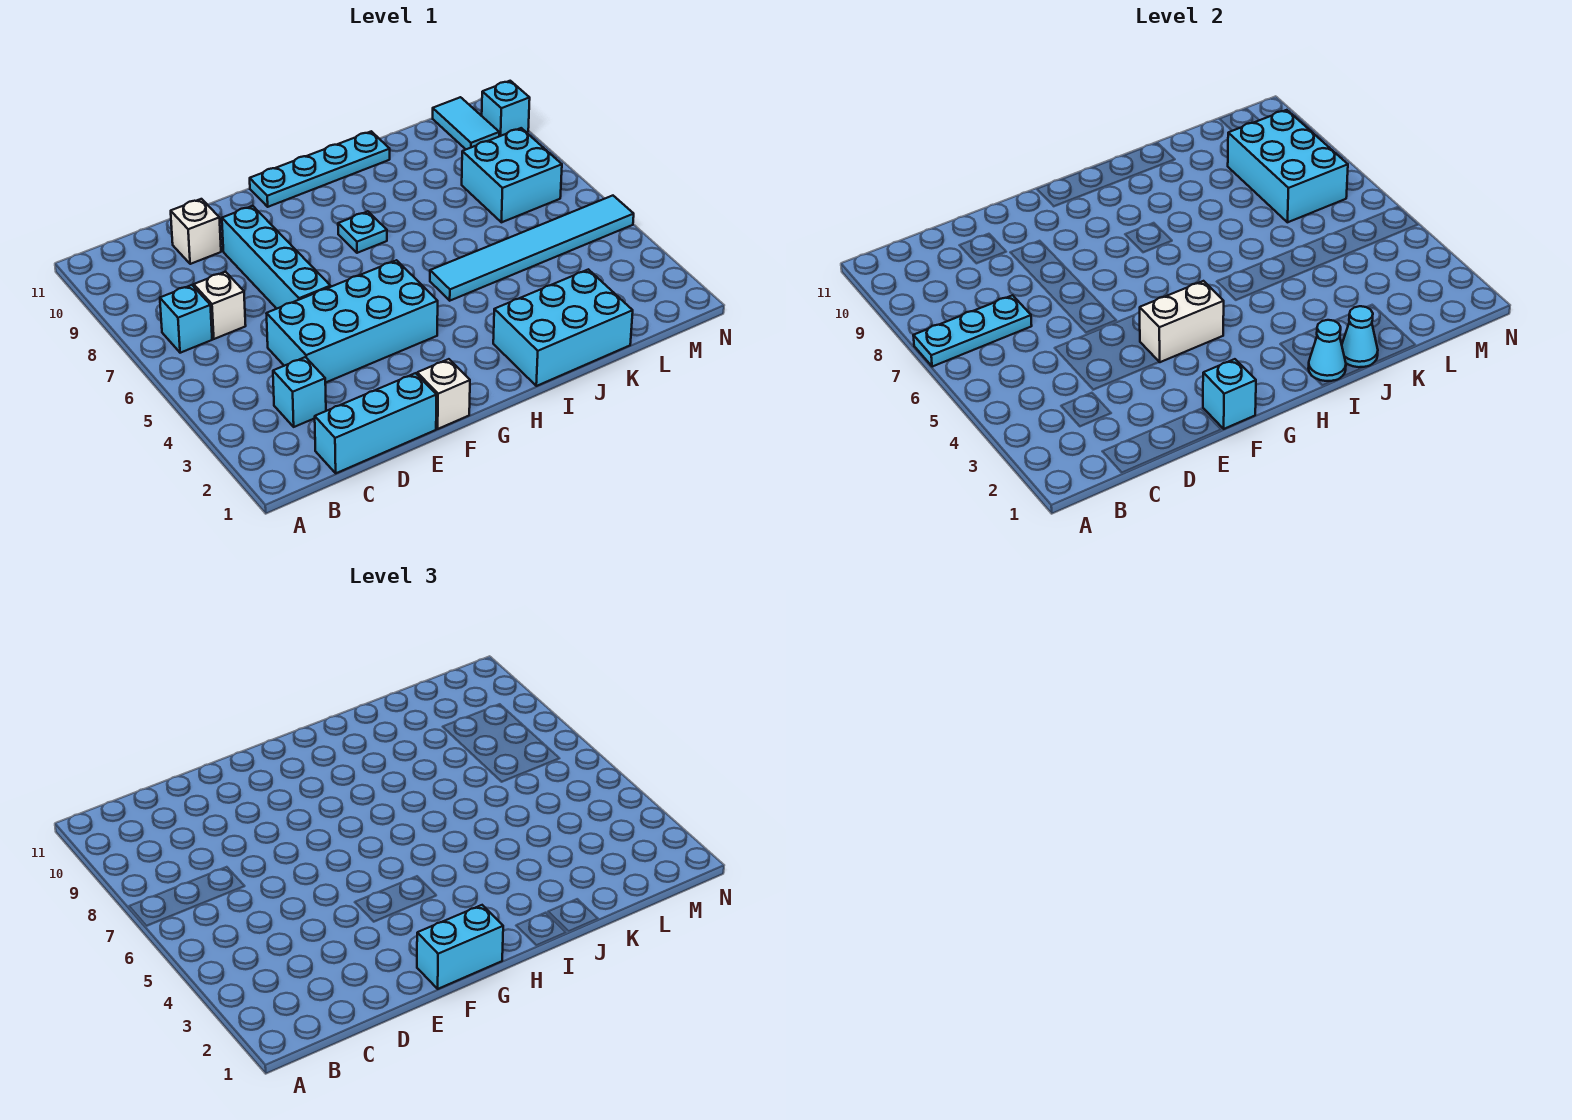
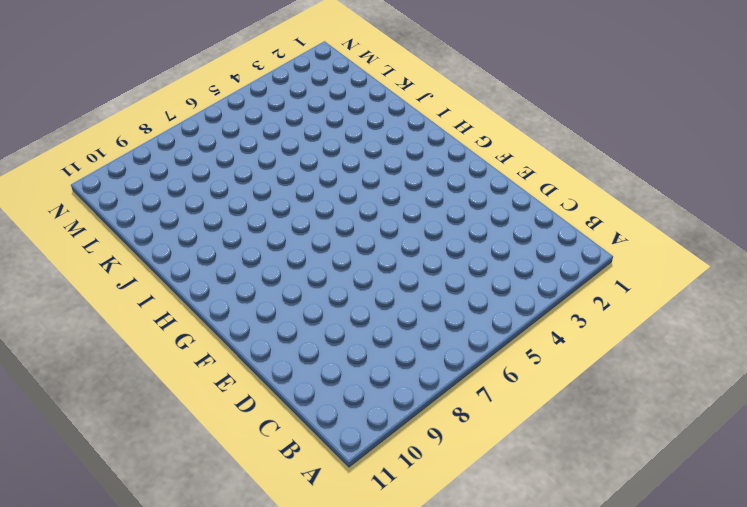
none -> cyan brick B7 level 1
none -> cyan brick C1:E1 level 1
none -> cyan brick C3 level 1

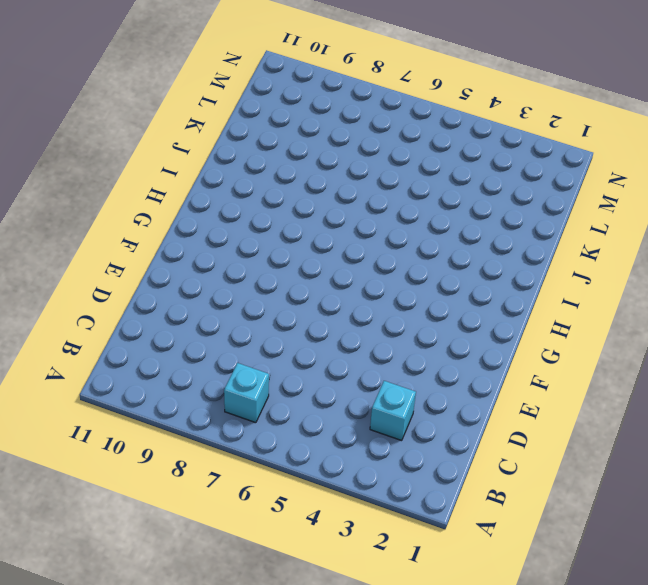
none -> cyan brick C1:E1 level 1
none -> white brick C7 level 1
none -> cyan brick D4:G5 level 1

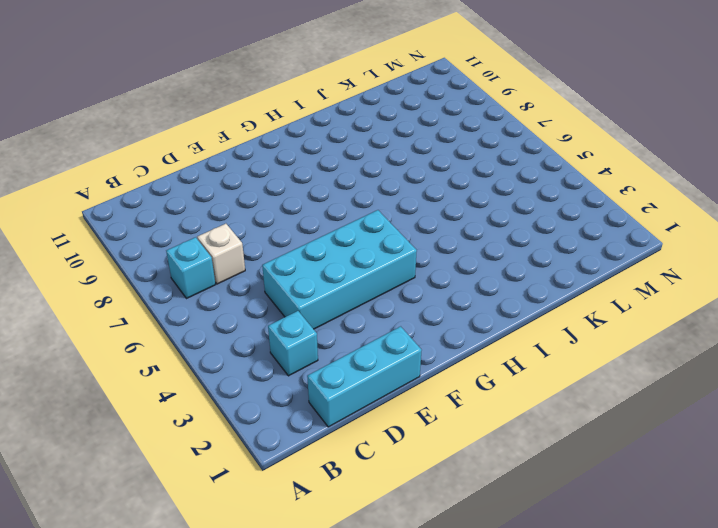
none -> white brick D10 level 1
none -> cyan brick E6:E9 level 1
none -> white brick F1 level 1

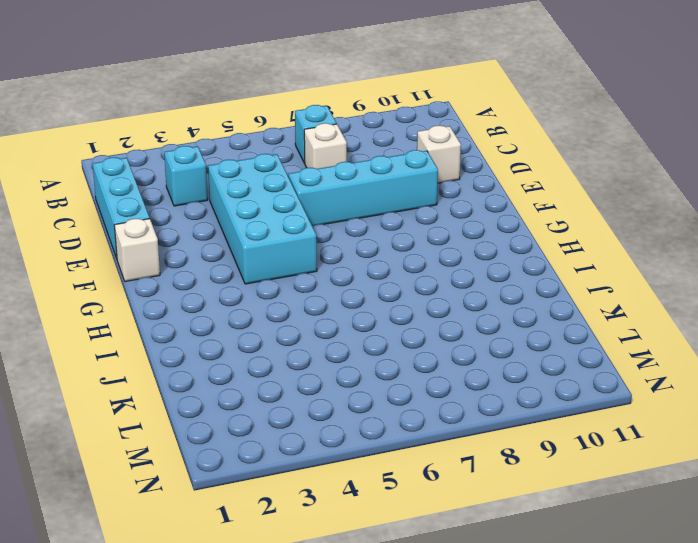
none -> cyan plate G11:J11 level 1
none -> cyan plate H8 level 1
none -> cyan brick I1:K2 level 1

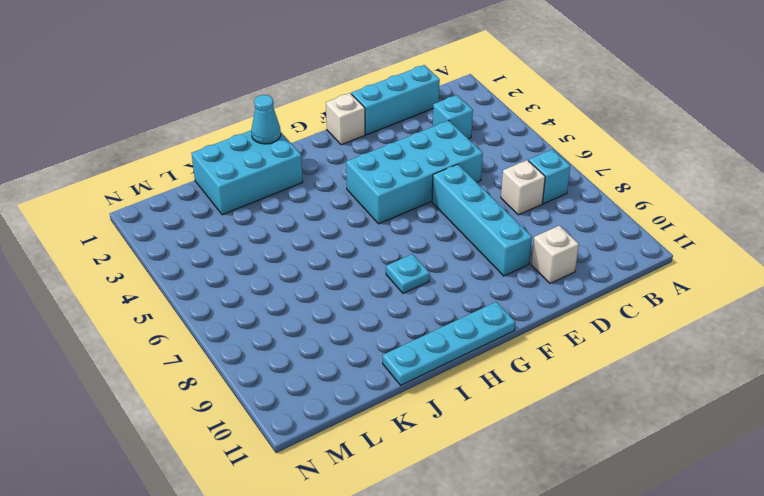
none -> cyan tile I5:N5 level 1
none -> cyan brick L7:M8 level 1
none -> cyan tile M10:M11 level 1

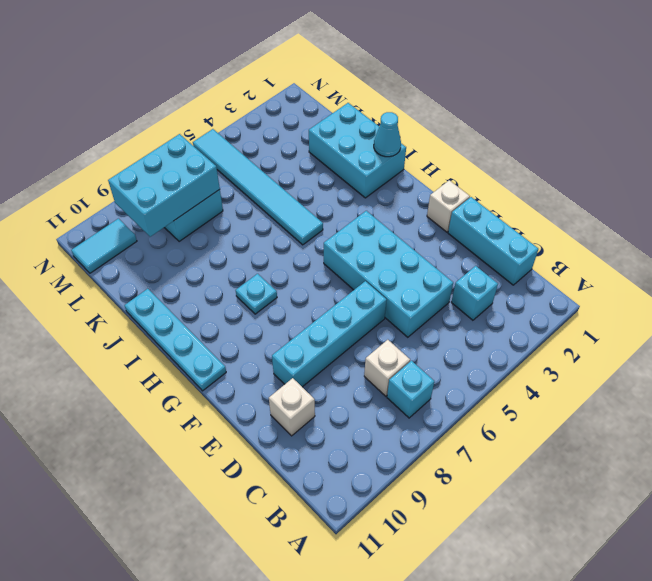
none -> cyan brick N10 level 1
none -> cyan plate A7:C7 level 2
none -> cyan brick F1 level 2

